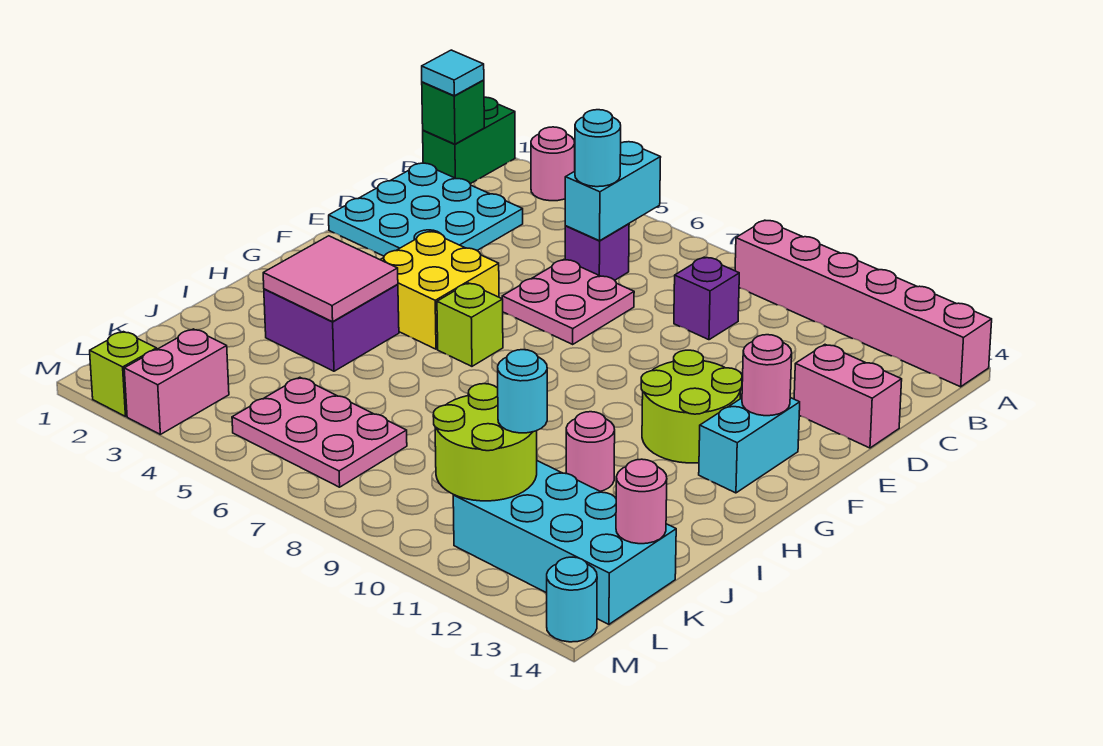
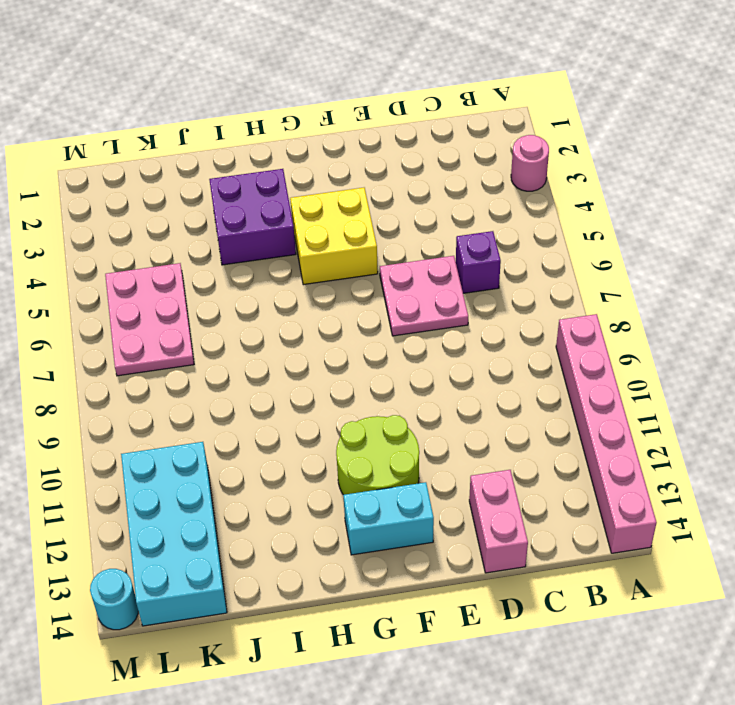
none -> green brick A1:B1 level 1
none -> cyan plate C1:E3 level 1
none -> purple brick C9 level 1

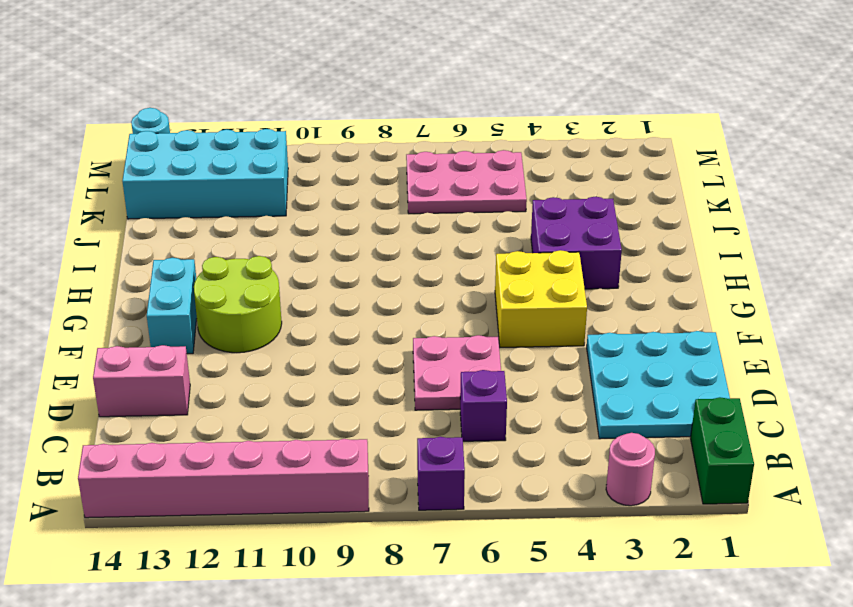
purple brick A7 level 1 -> purple brick C9 level 1
none -> lime brick G6 level 1
none -> pink round brick I11 level 1
none -> pink brick L3:M3 level 1

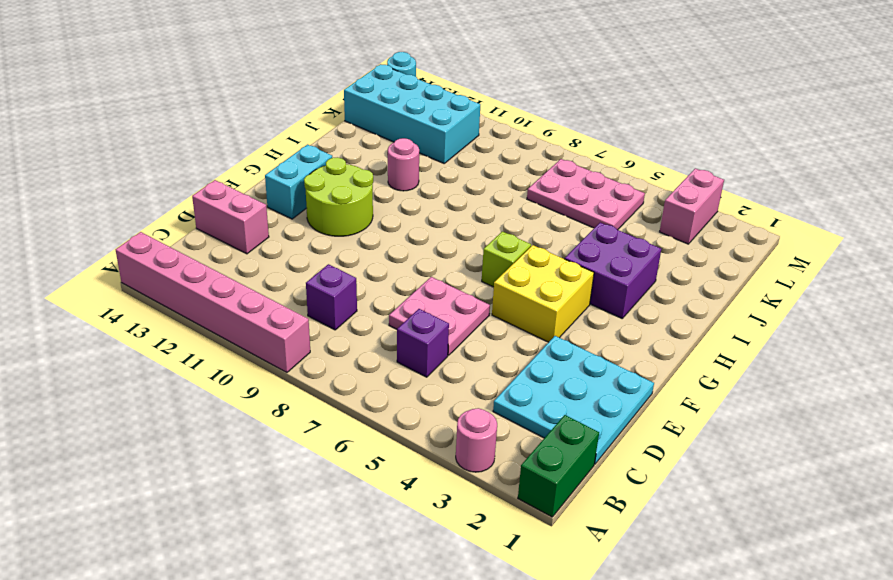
none -> lime brick M2 level 1
none -> green brick B1 level 2
none -> cyan brick B6:C6 level 2

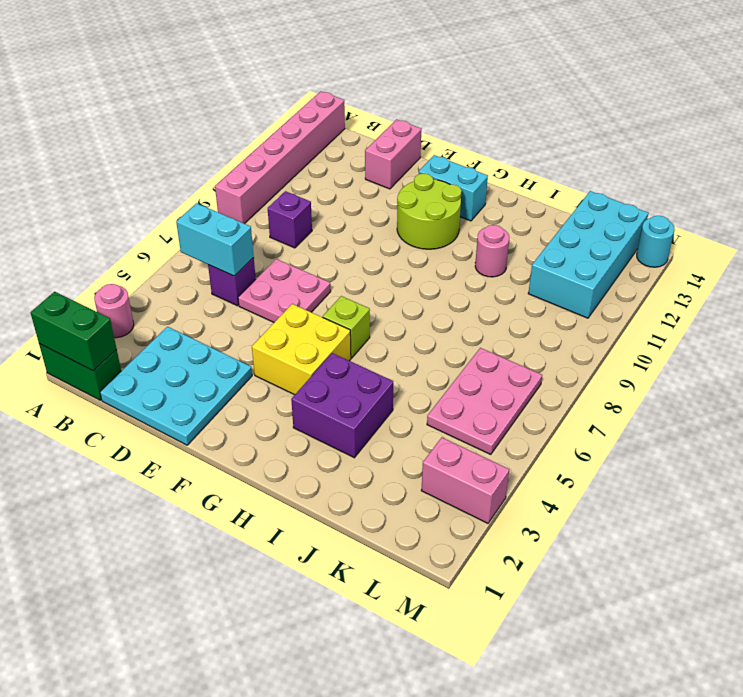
green brick A1:B1 level 2 -> green brick B1 level 2
none -> lime brick M2 level 1
none -> pink round brick F13 level 2
none -> pink tile H3:I4 level 2

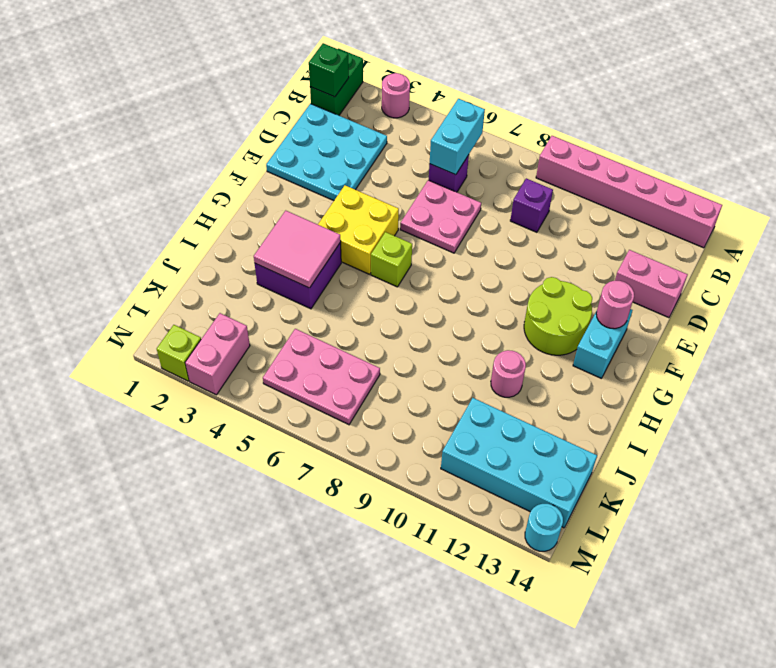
none -> lime round brick K10:L11 level 2
none -> pink round brick K14 level 2
none -> cyan tile B1 level 3

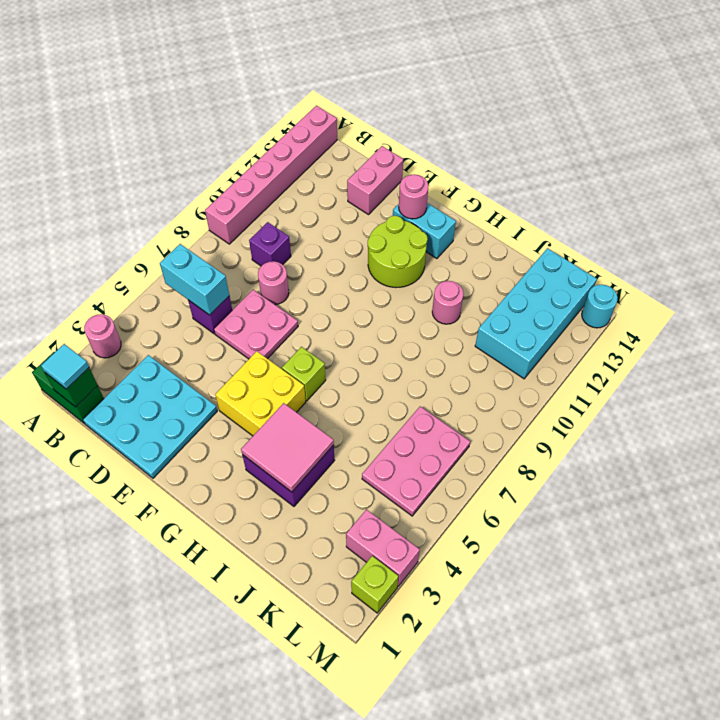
pink round brick D8 level 1 -> pink round brick K14 level 2
none -> lime round brick K10:L11 level 2
none -> cyan round brick C6 level 3
none -> cyan round brick K11 level 3

